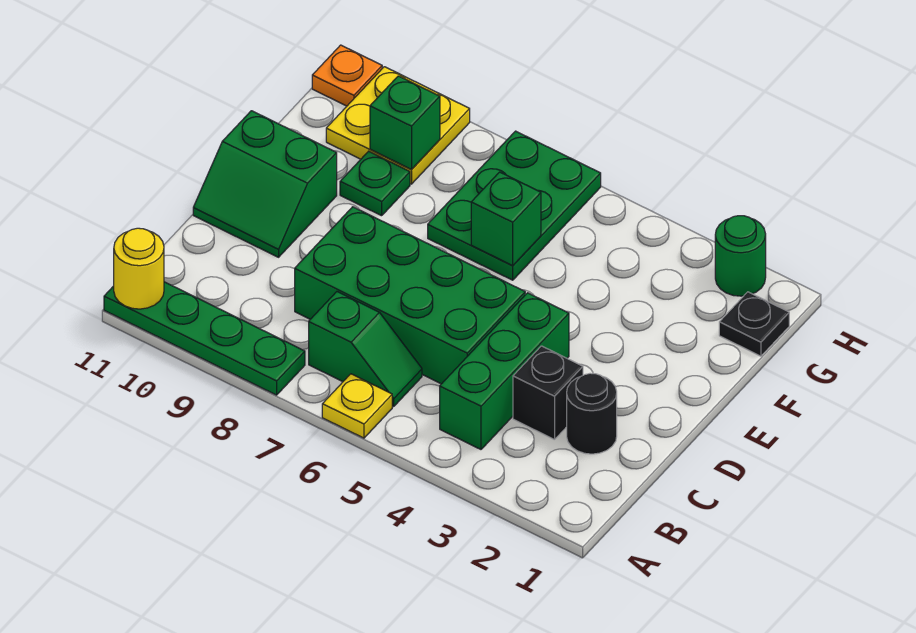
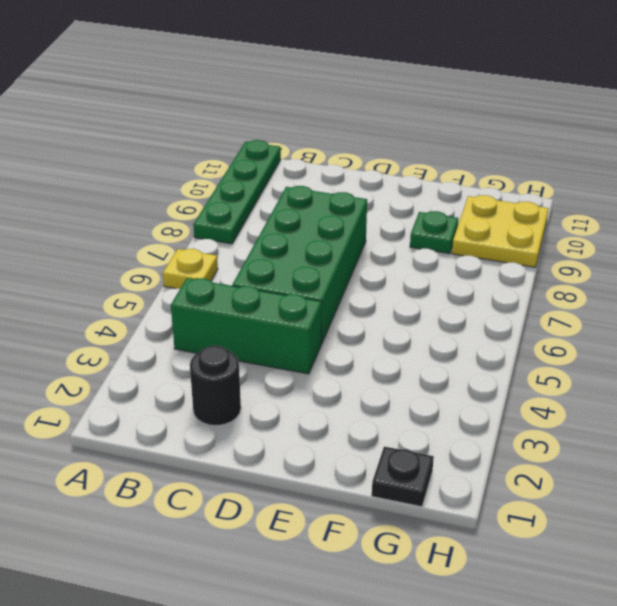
none -> green slope B6:B7 level 1 top 7
none -> black brick C3 level 1
none -> green slope D10:E11 level 1 top E

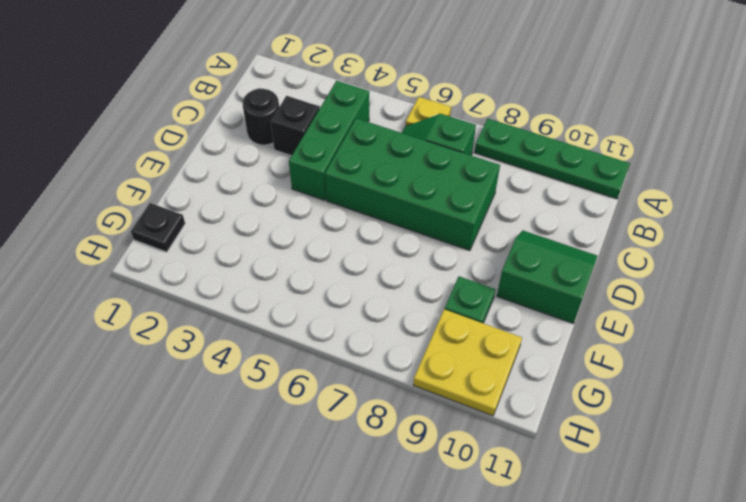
none -> green plate F6:H7 level 1
none -> green round brick H2 level 1
none -> orange plate H11 level 1

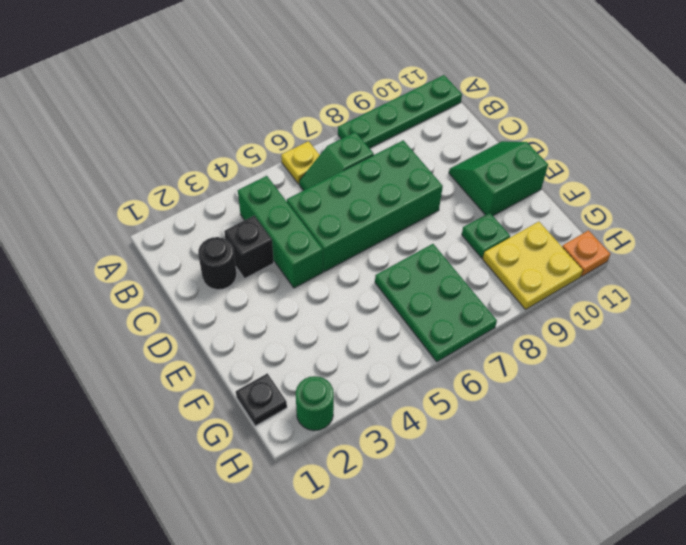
none -> yellow round brick A11 level 2
none -> green brick F6 level 2
none -> green brick G9 level 2

